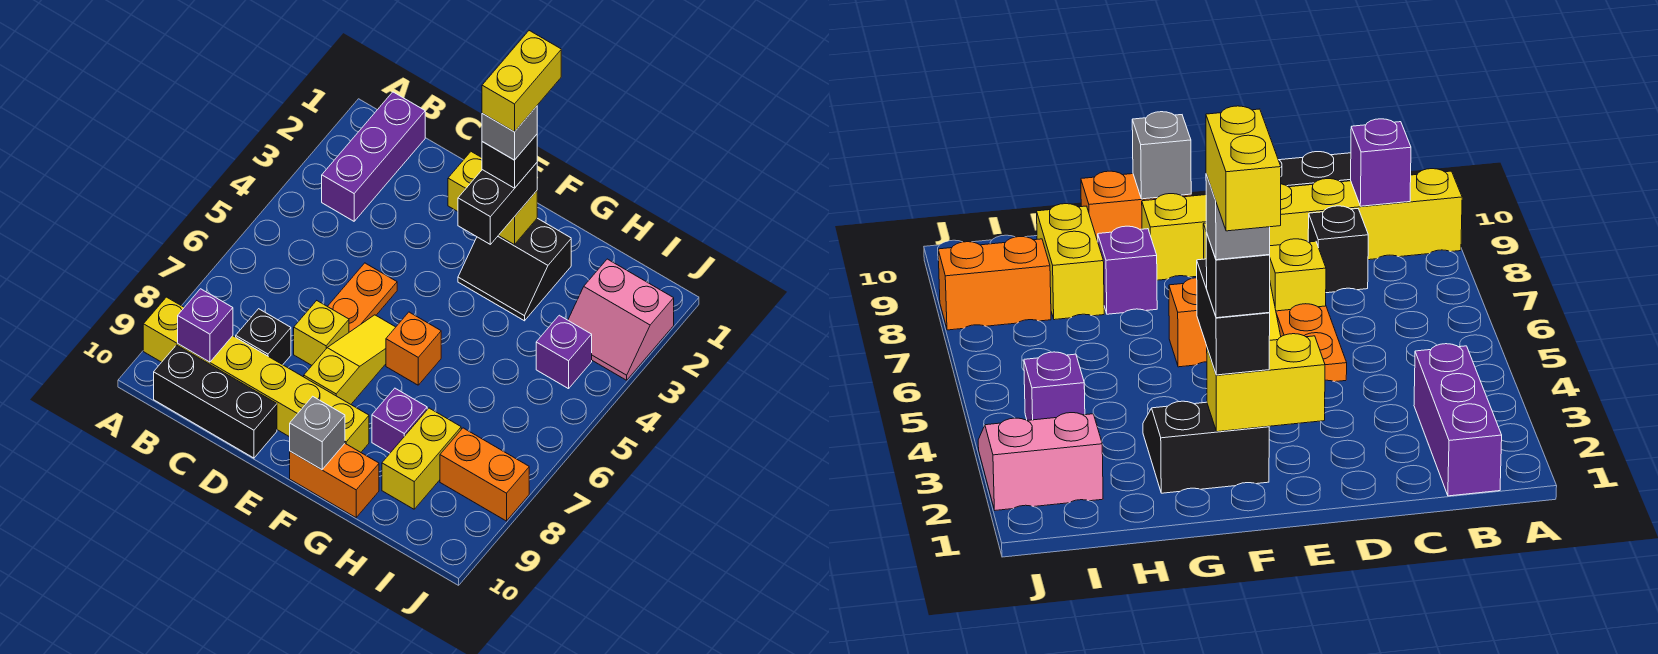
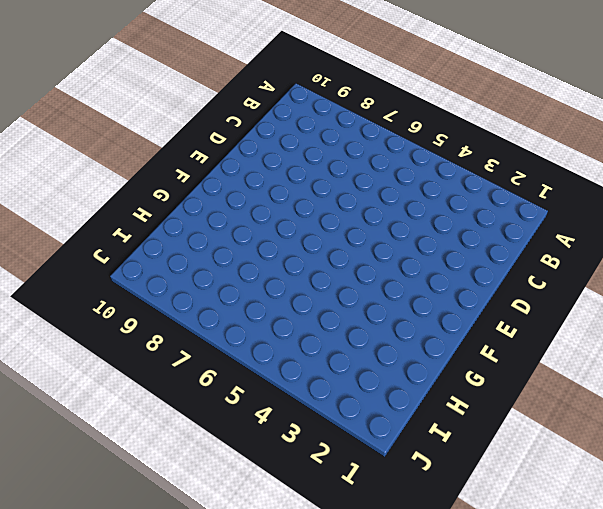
none -> yellow brick A9:F9 level 1
none -> purple brick B1:B3 level 1
none -> black brick B10:D10 level 1

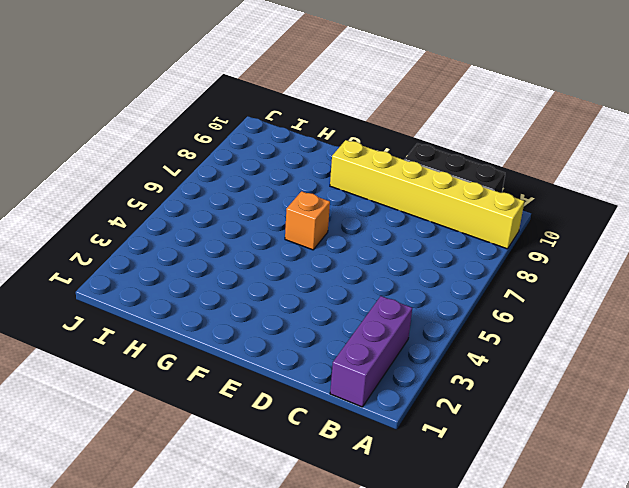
none -> black brick C8 level 1
none -> orange plate D5:D6 level 1
none -> yellow brick D7 level 1

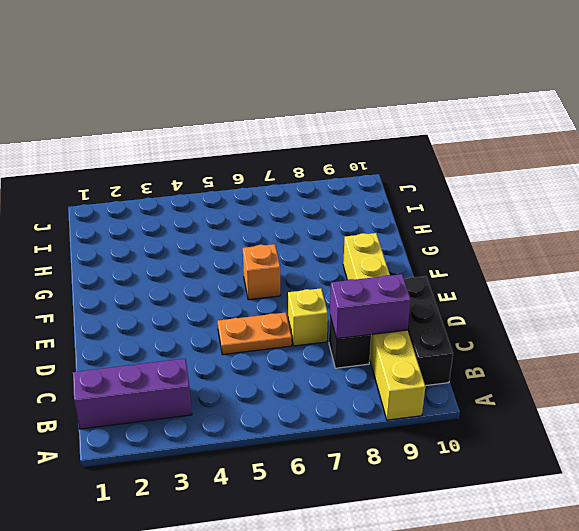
purple brick C8:C9 level 2 -> none
none -> yellow slope E6:E8 level 1 top 8
none -> black slope F2:G3 level 1 top 2
none -> orange brick F10:G10 level 1

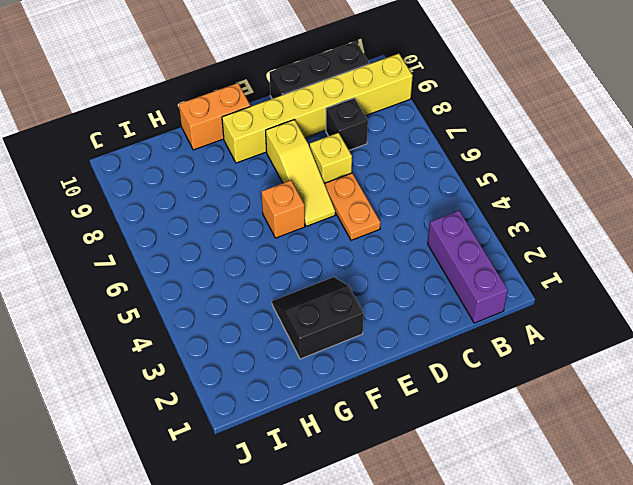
none -> purple brick G8 level 1
none -> yellow brick H8:H9 level 1
none -> pink slope I2:J3 level 1 top 2

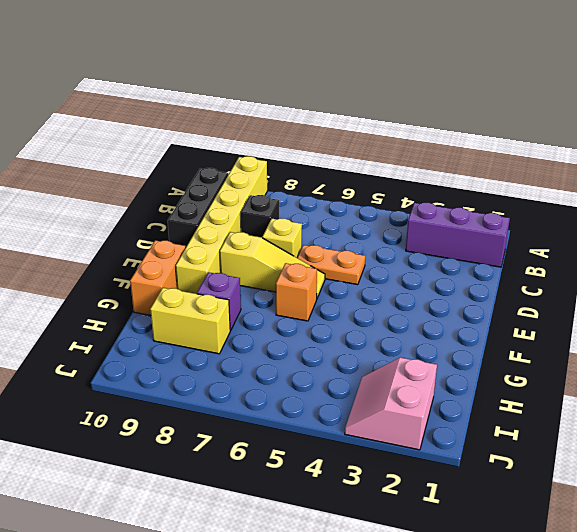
none -> black slope F2:G3 level 1 top 2
none -> purple brick I4 level 1
none -> orange brick I8:J8 level 1

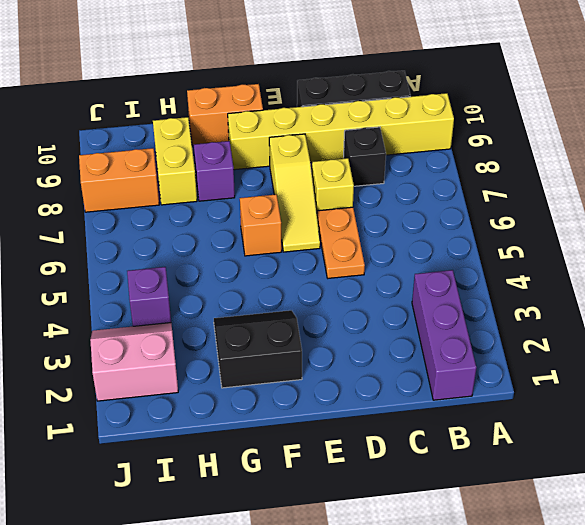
none -> purple brick B9 level 2
none -> yellow brick E2:F2 level 2
none -> grey brick F10 level 2

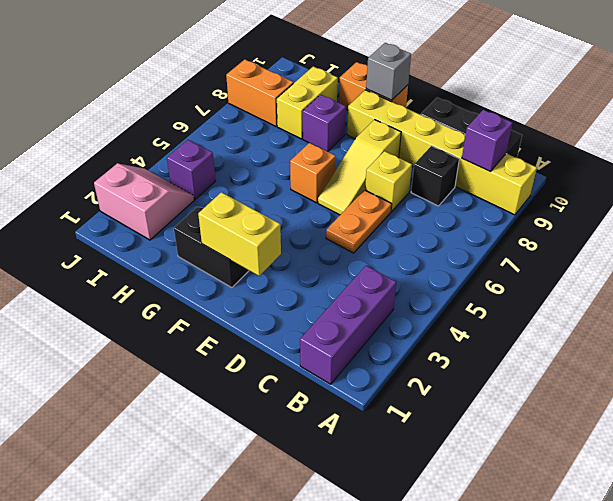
none -> black brick F2:F3 level 3
none -> black brick F2 level 4
none -> grey brick F2 level 5

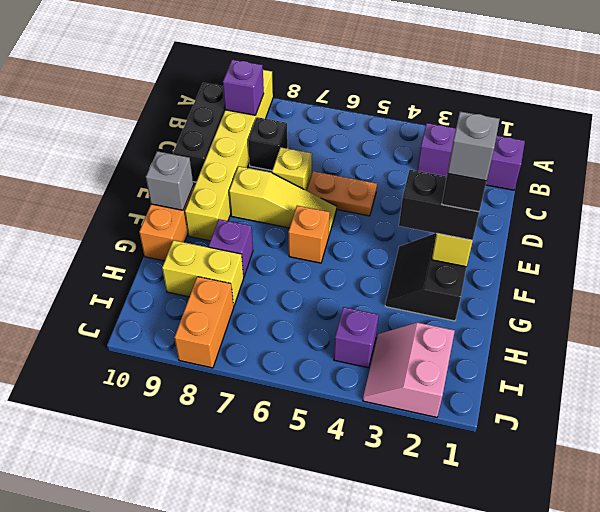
none -> yellow brick F1:F2 level 6

